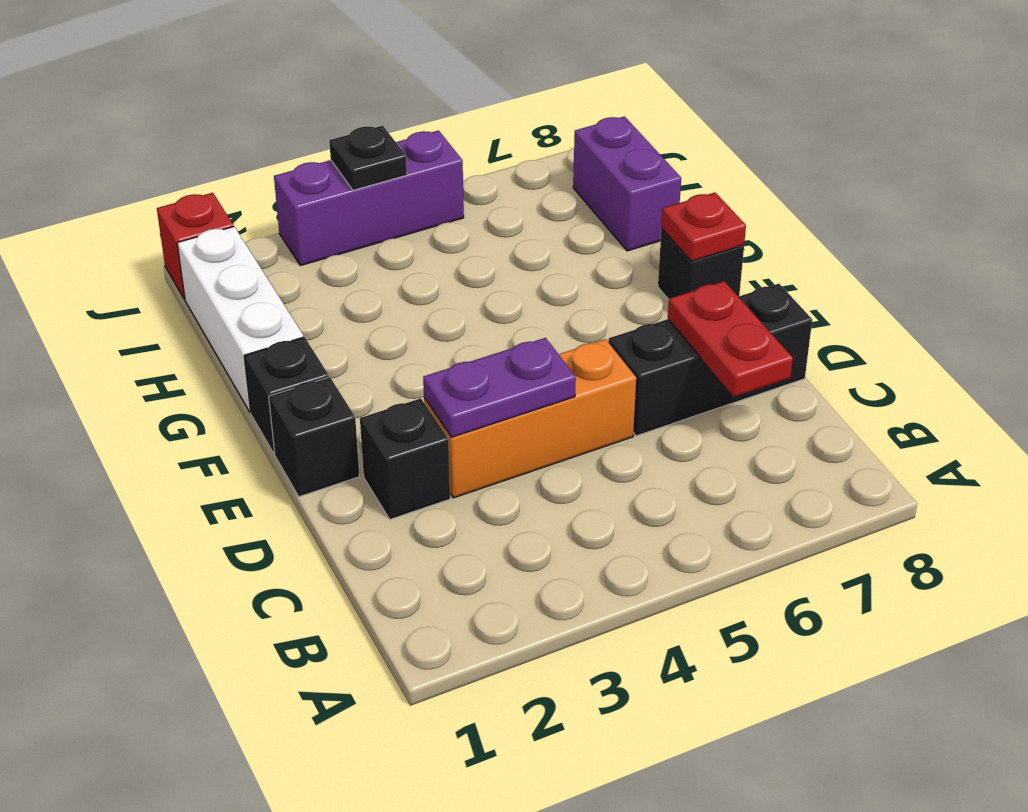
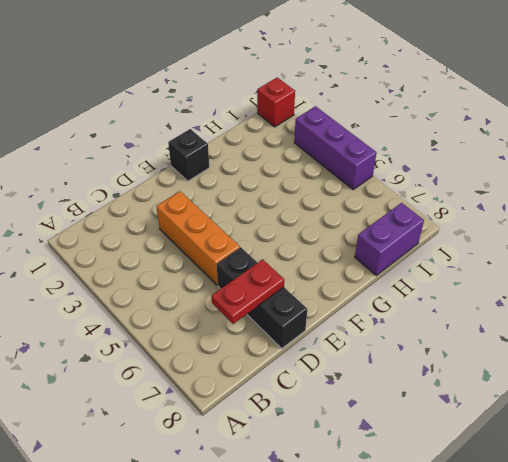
none -> black brick D2 level 1
none -> black brick E1 level 1
none -> black brick F8 level 1

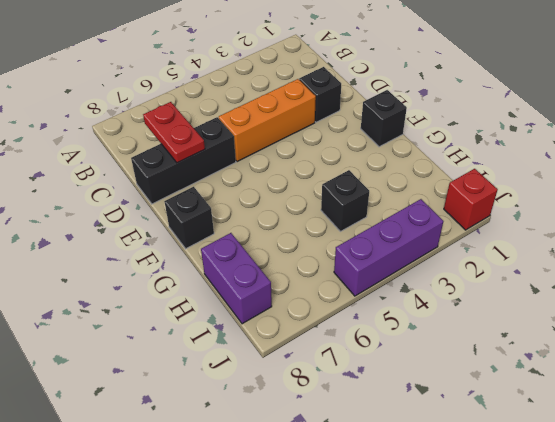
black brick H4 level 1 -> black brick E1 level 1
none -> white brick G1:I1 level 1
none -> purple plate D3:D4 level 2
none -> red plate F8 level 2

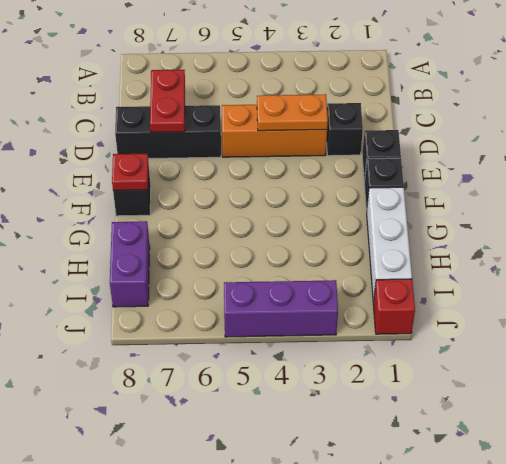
orange plate D3:D4 level 2 -> purple plate D3:D4 level 2
none -> black plate J4 level 2

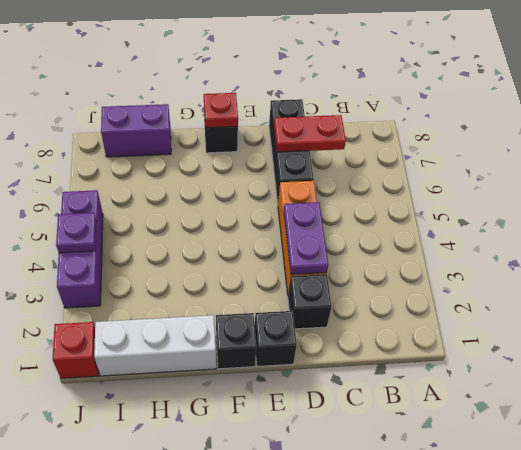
purple plate J4 level 2 -> black plate J4 level 2

